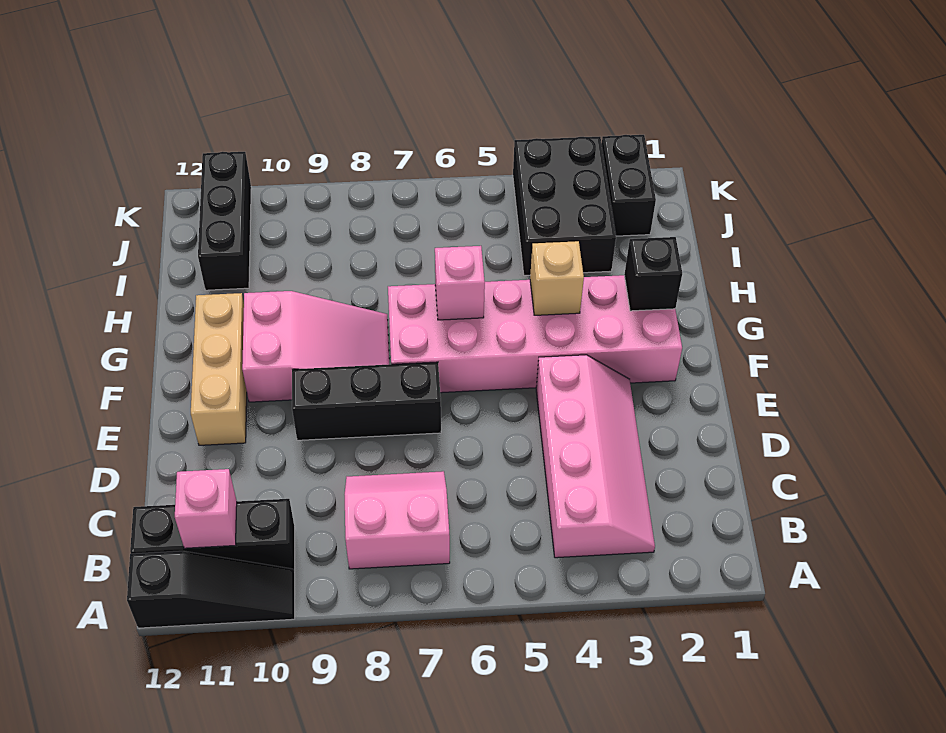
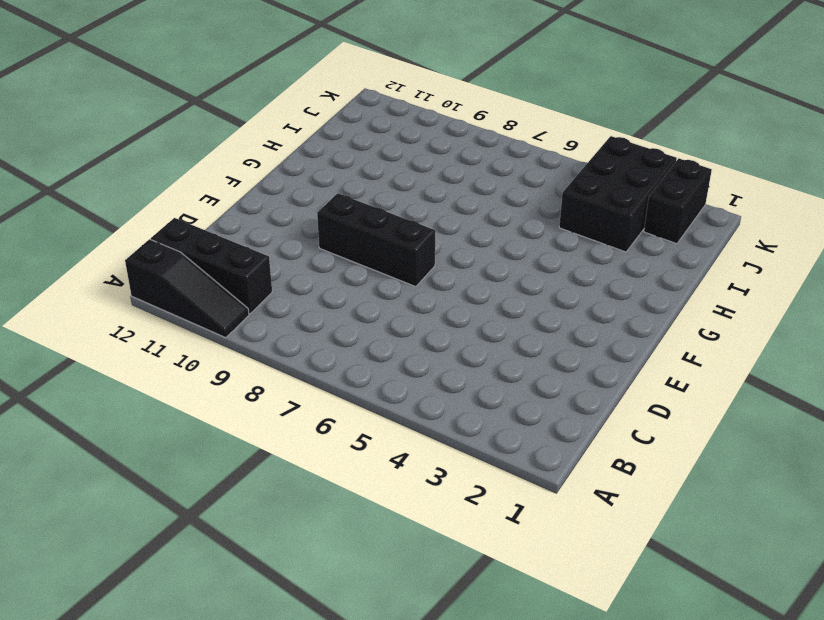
none -> pink slope B3:E4 level 1 top 4
none -> pink slope B7:C8 level 1 top B
none -> tan brick E11:G11 level 1

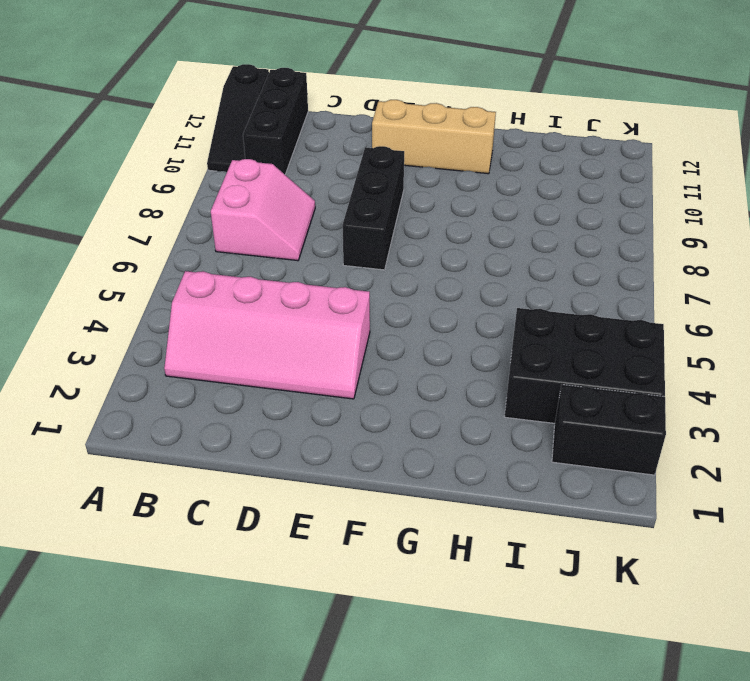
none -> pink brick F2:G7 level 1
none -> pink slope F8:G10 level 1 top 10
none -> black brick I11:K11 level 1

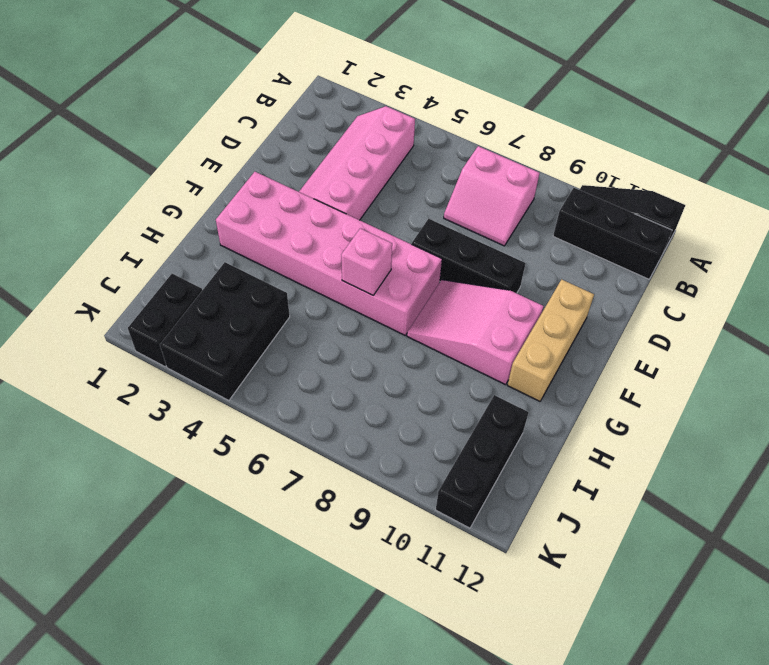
none -> pink brick B11 level 2
none -> black brick G2 level 2
none -> tan brick G4 level 2

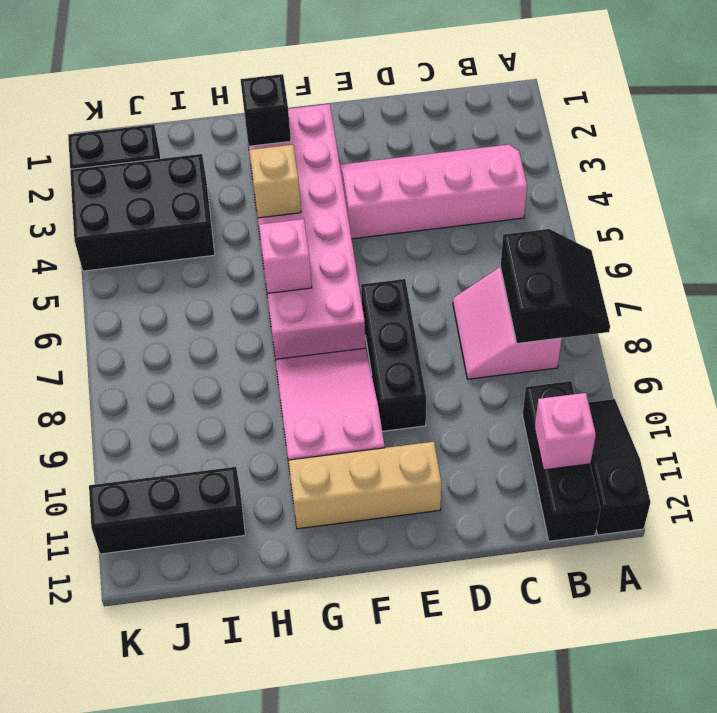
black slope A7:B8 level 2 top B -> none

